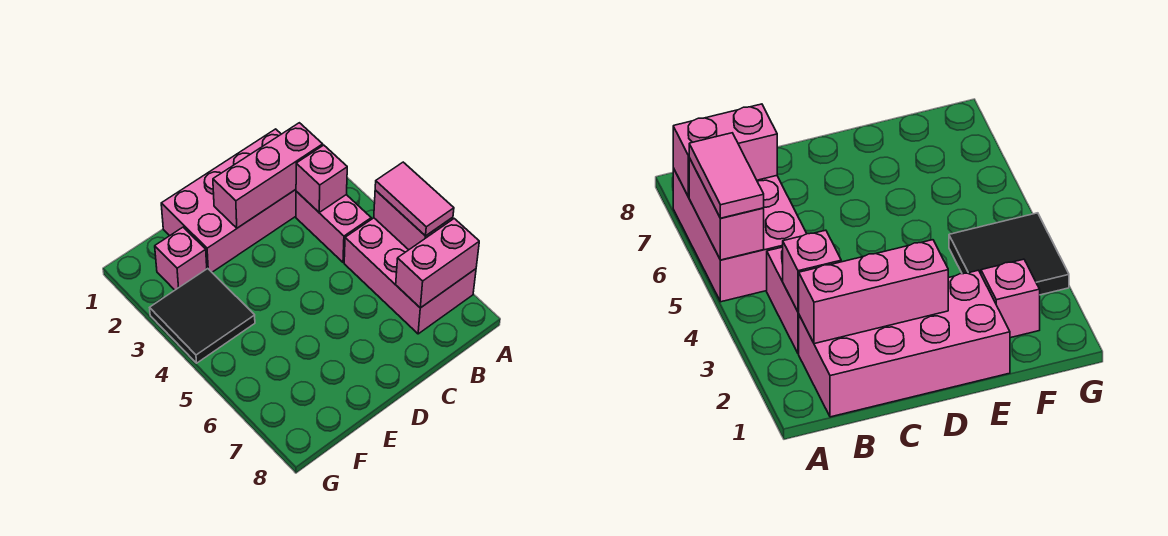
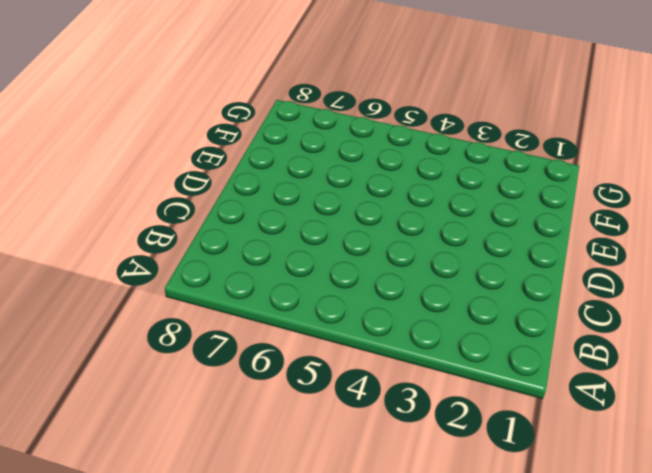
none -> pink brick A5:B7 level 1
none -> pink brick B1:E2 level 1

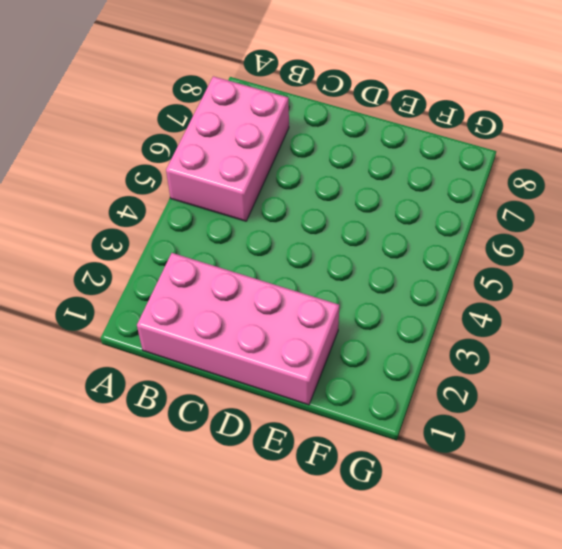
none -> pink brick B3:B4 level 1
none -> pink brick F2 level 1

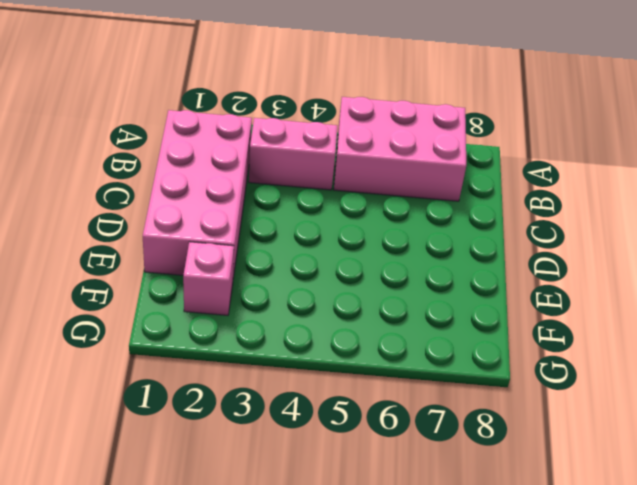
none -> black tile F3:G4 level 1
none -> pink brick A5:A6 level 2

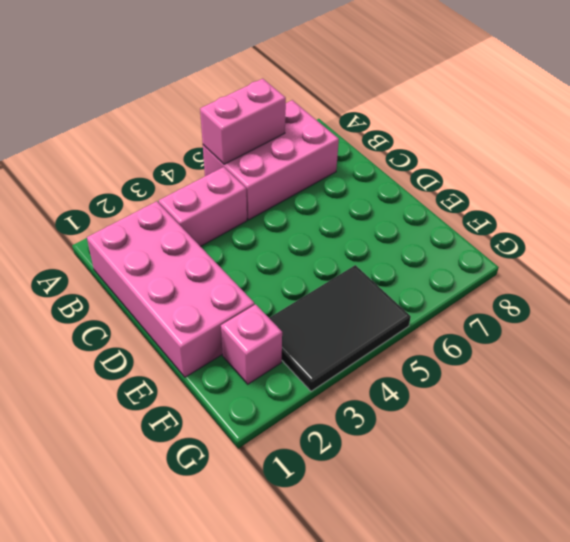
black tile F3:G5 level 1 -> black tile F3:G4 level 1
none -> pink brick A7:B7 level 2
none -> pink brick B2:D2 level 2

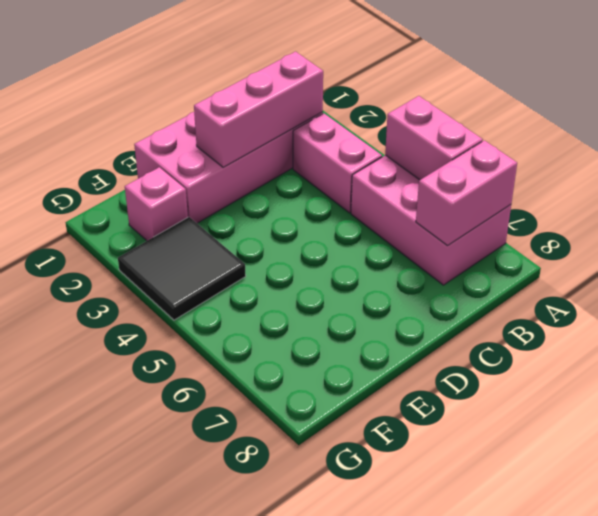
none -> pink brick B3 level 2
none -> pink tile A5:A6 level 3

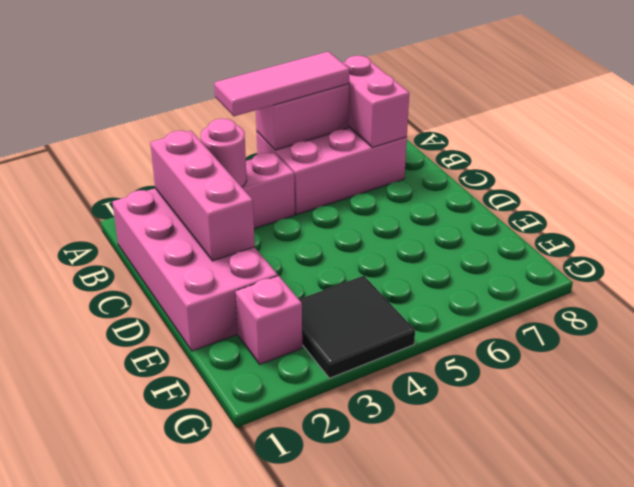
pink tile A4:A6 level 3 -> pink tile A5:A6 level 3
pink round brick B3 level 2 -> pink brick B3 level 2

